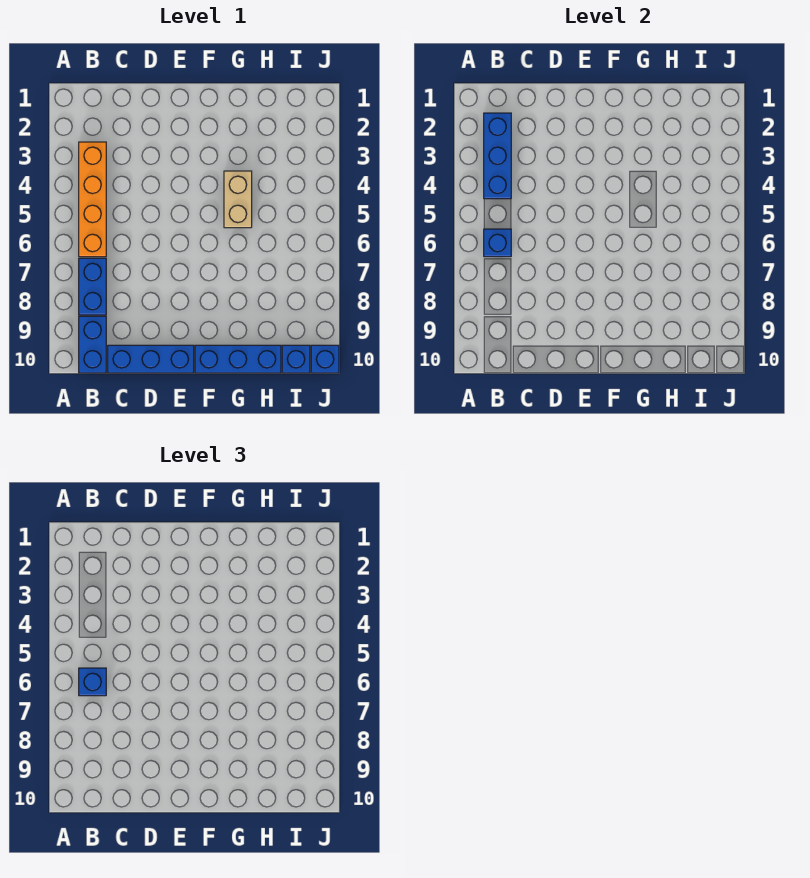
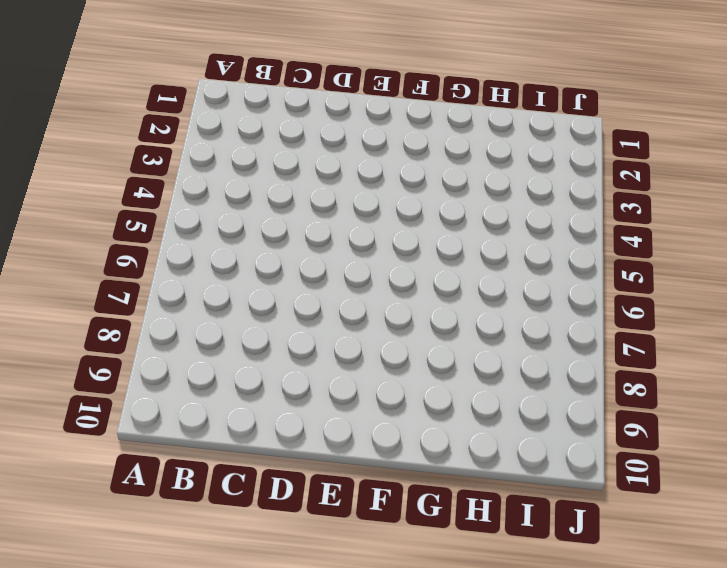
none -> orange brick B3:B6 level 1
none -> blue brick B7:B8 level 1

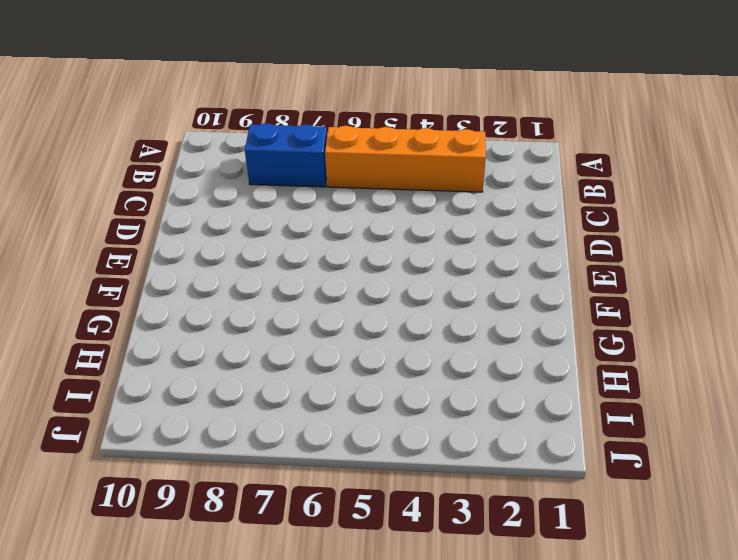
none -> blue brick B9:B10 level 1
none -> blue brick C10:E10 level 1

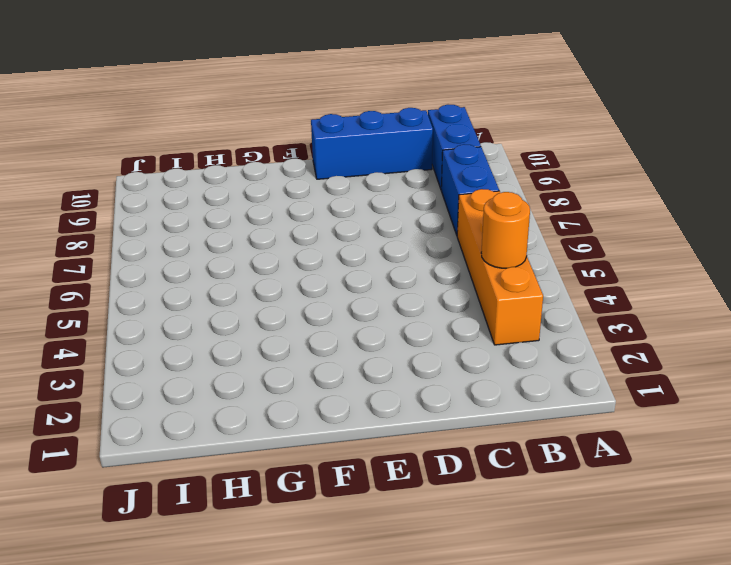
orange round brick B4 level 2 -> blue brick B2:B4 level 2
none -> blue brick F10:H10 level 1
none -> tan brick G4:G5 level 1

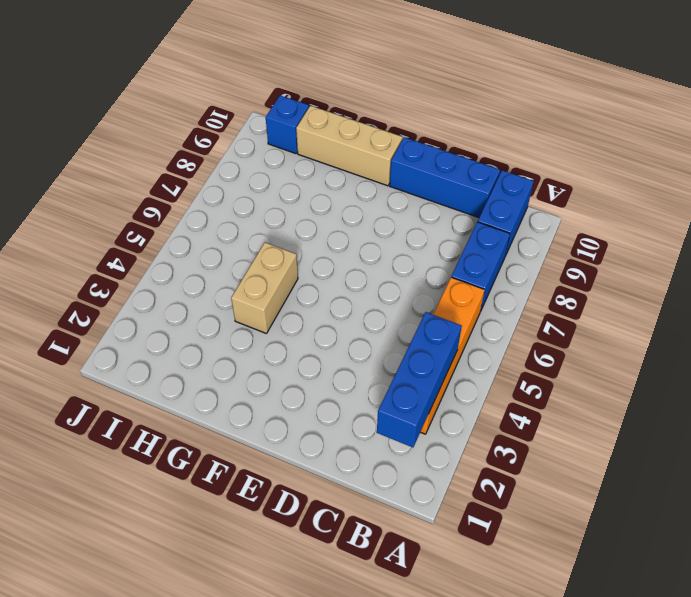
tan brick F10:H10 level 1 -> blue brick F10:H10 level 1
none -> blue brick J10 level 1
none -> blue brick B6 level 2

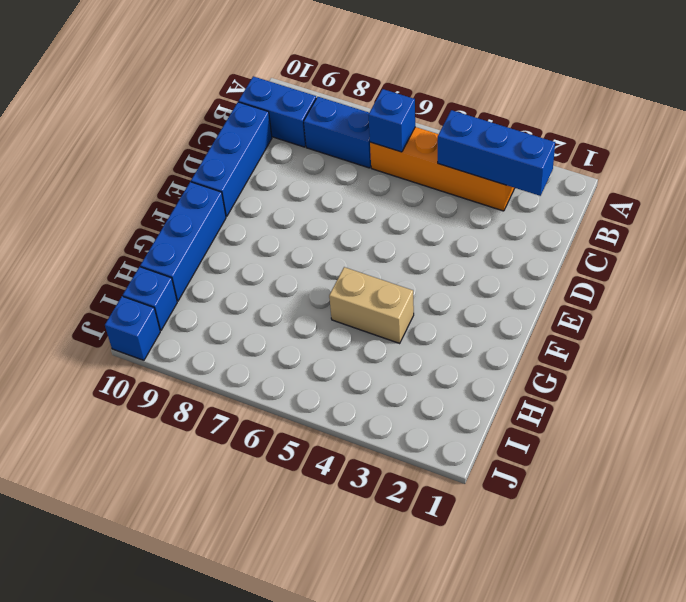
none -> blue brick B6 level 3

